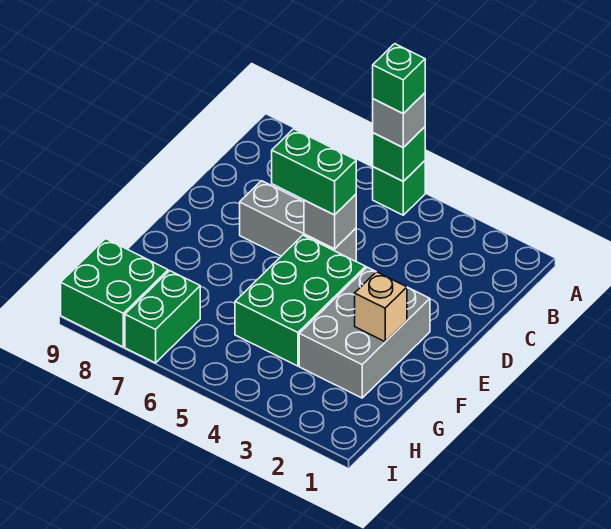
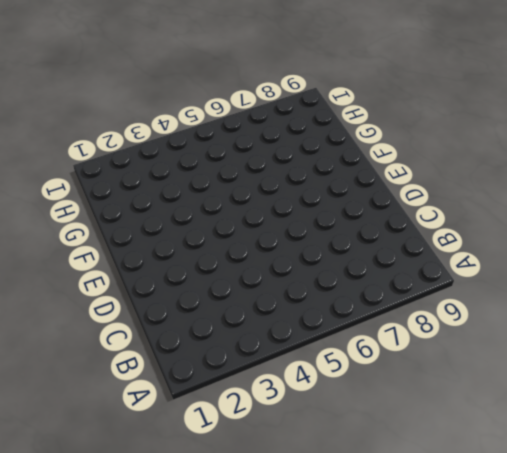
none -> green brick A5 level 1
none -> grey brick D5:D7 level 1
none -> grey brick E2:G3 level 1

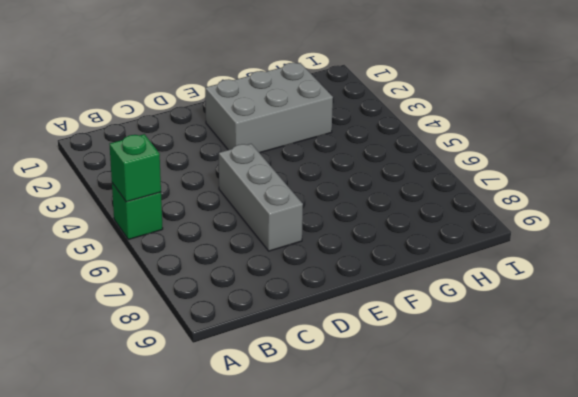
none -> green brick E4:G5 level 1
none -> green brick H7:I7 level 1
none -> green brick H8:I9 level 1

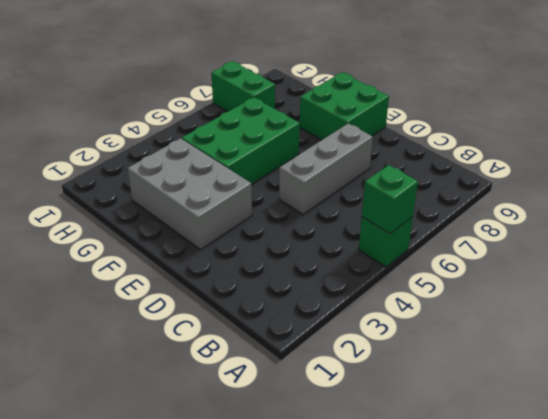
green brick E8:F9 level 1 -> green brick H8:I9 level 1
green brick F4:G6 level 1 -> green brick E4:G5 level 1
none -> grey brick D5 level 2
none -> tan brick F2 level 2
none -> grey brick A5 level 3

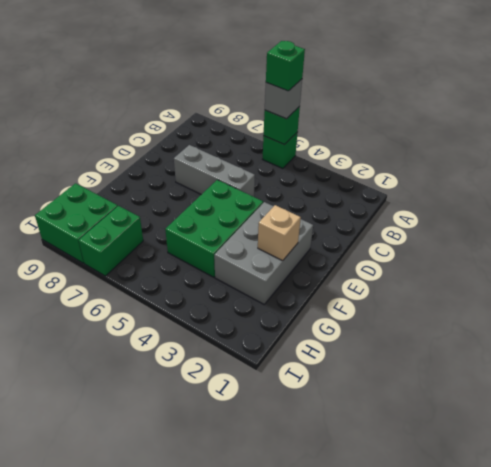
none -> grey brick D5 level 2
none -> green brick D5:D6 level 3

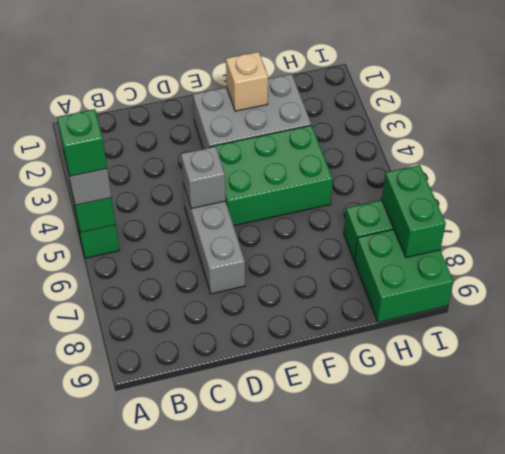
green brick I7:I8 level 2 -> green brick D5:D6 level 3

